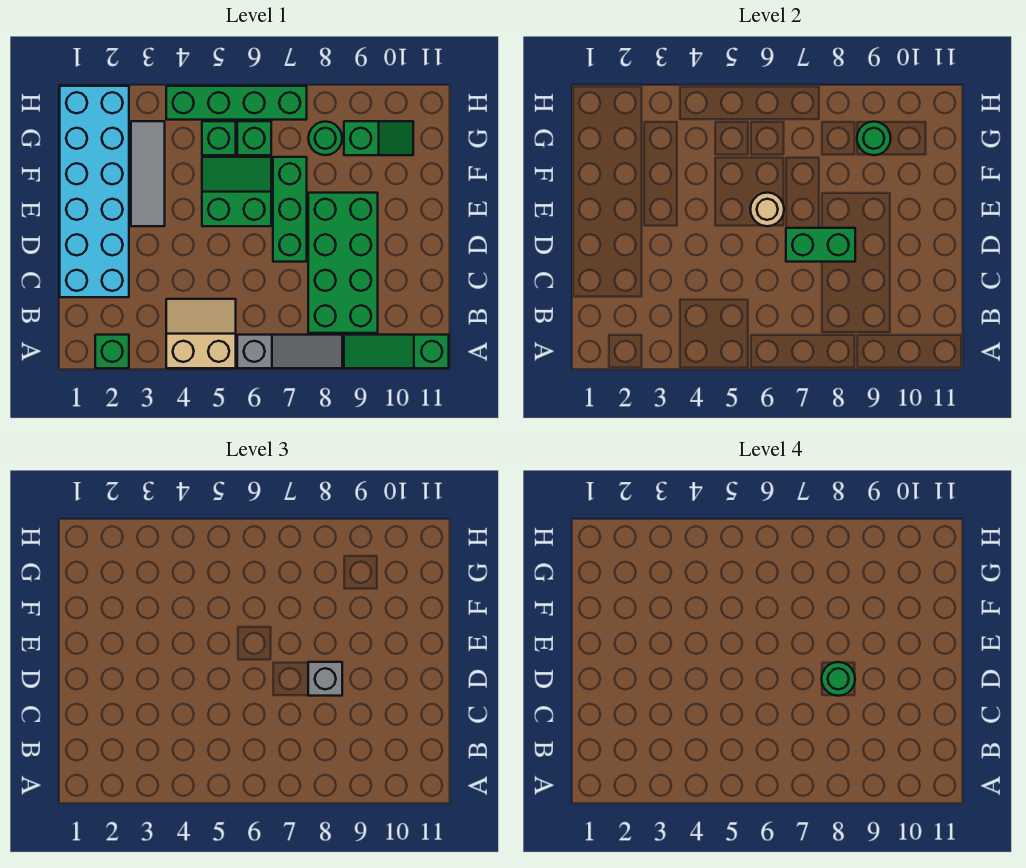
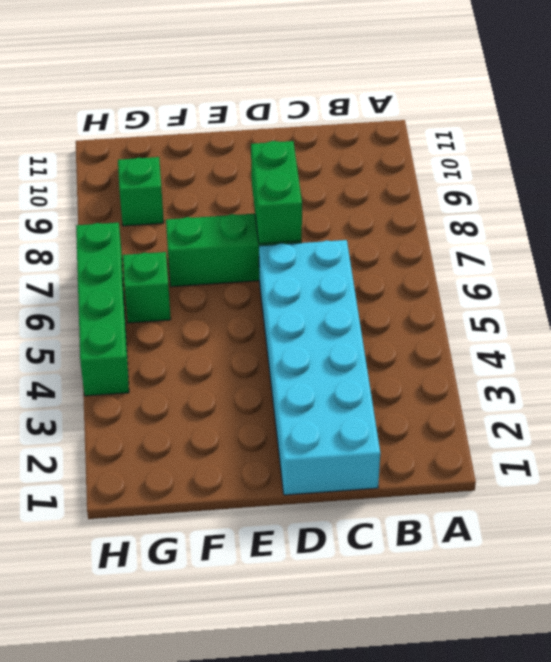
cyan brick C1:D6 level 1 -> cyan brick C1:H2 level 1
none -> green brick A2 level 1
none -> tan slope A4:B5 level 1 top A
none -> grey slope A6:A8 level 1 top 6

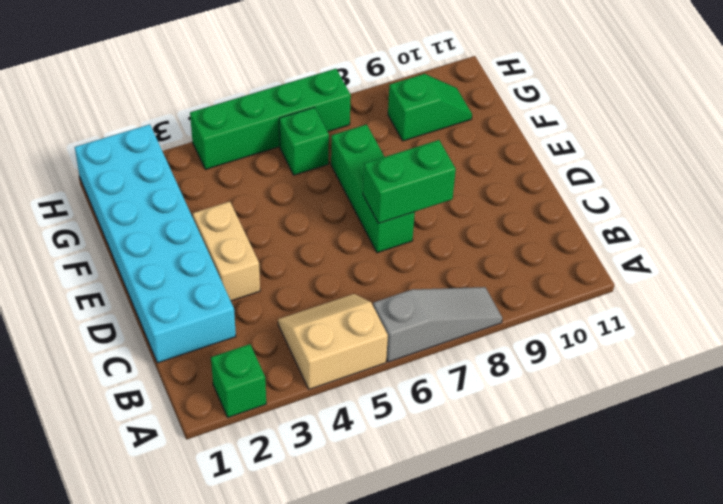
tan brick D3:E3 level 1 -> grey tile E3:G3 level 1
none -> green slope A9:A11 level 1 top 11
none -> green brick B8:E9 level 1
none -> green slope E5:F6 level 1 top E

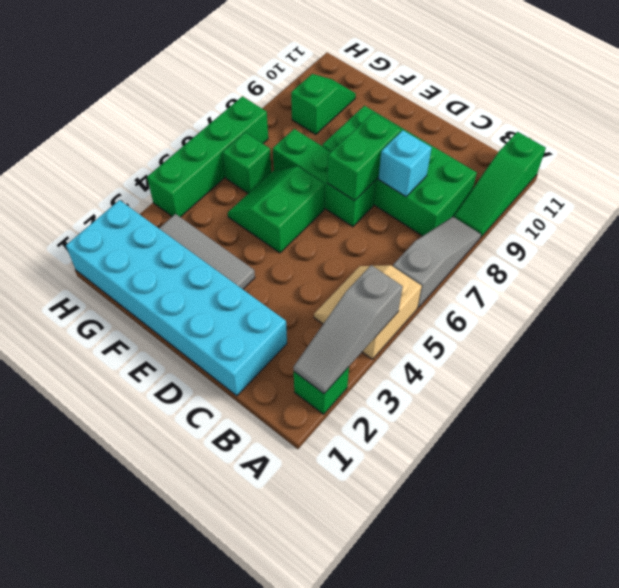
grey slope A2:A4 level 2 top 4 -> none
cyan brick C8 level 2 -> none
none -> green brick G5 level 1
none -> green round brick G8 level 1
none -> tan round brick E6 level 2

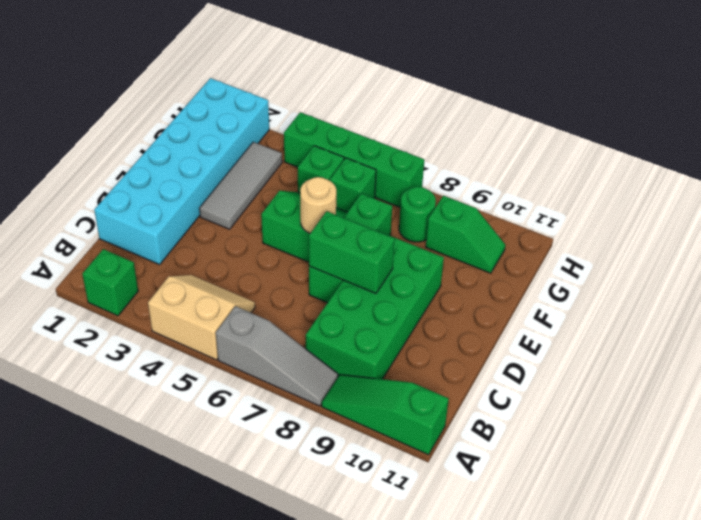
none -> green round brick G9 level 2
none -> grey brick D8 level 3
none -> green round brick D8 level 4

